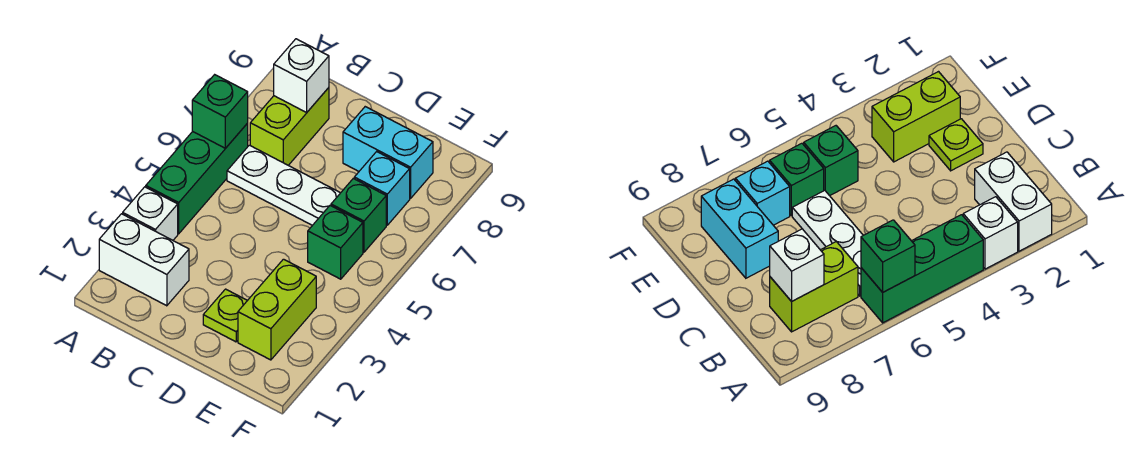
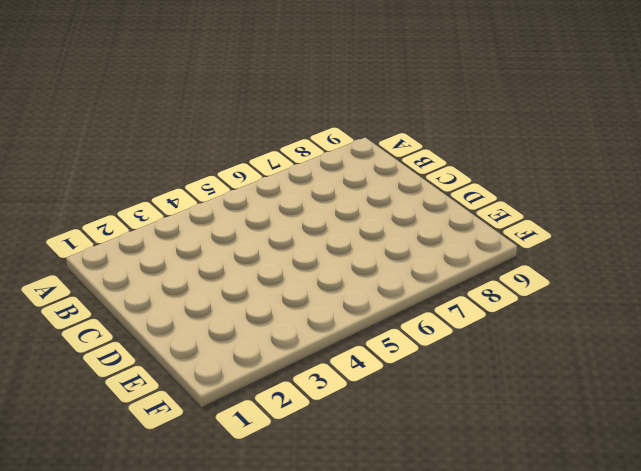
none -> white brick A2:B2 level 1
none -> white brick A3 level 1
none -> green brick A4:A6 level 1

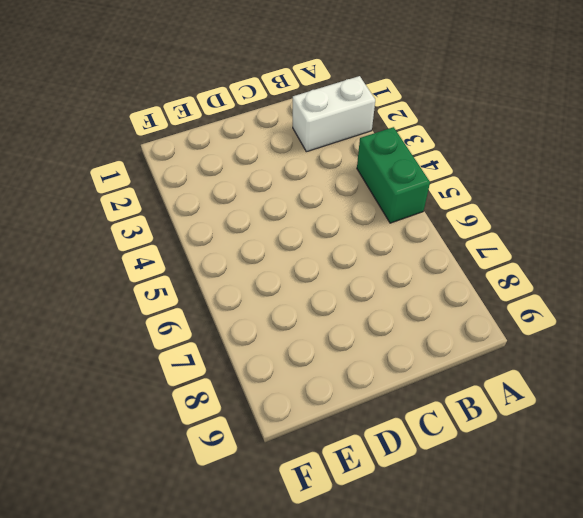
green brick A4:A5 level 1 -> green brick A4:A6 level 1
none -> white brick A3 level 1
none -> white plate B6:D6 level 1
none -> lime brick B7:B8 level 1

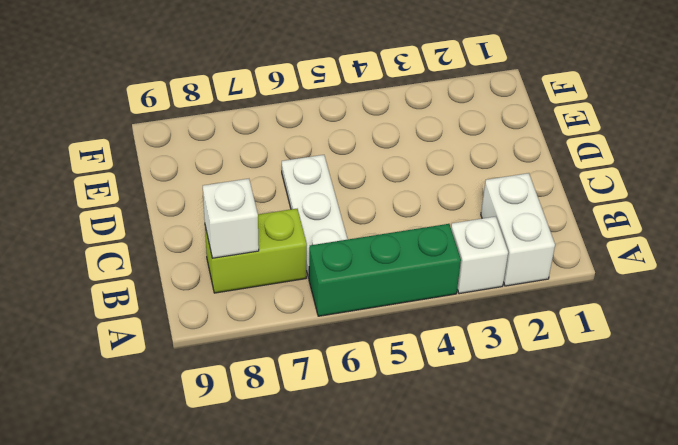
none -> lime plate D2 level 1
none -> cyan brick D8:E8 level 1
none -> lime brick E2:E3 level 1

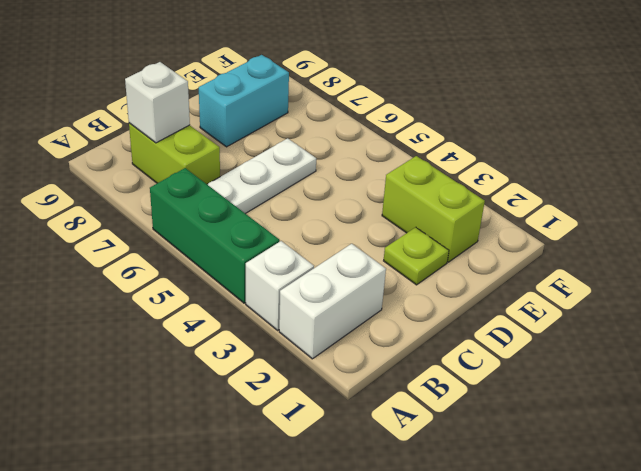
none -> green brick E5 level 1
none -> green brick E6 level 1
none -> cyan brick E7 level 1

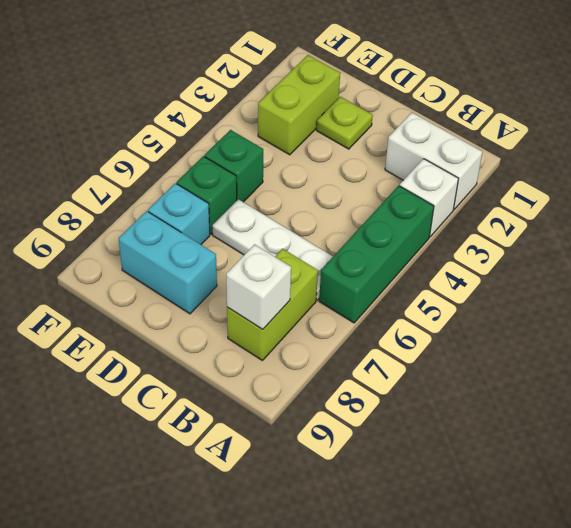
none -> green brick A6 level 2

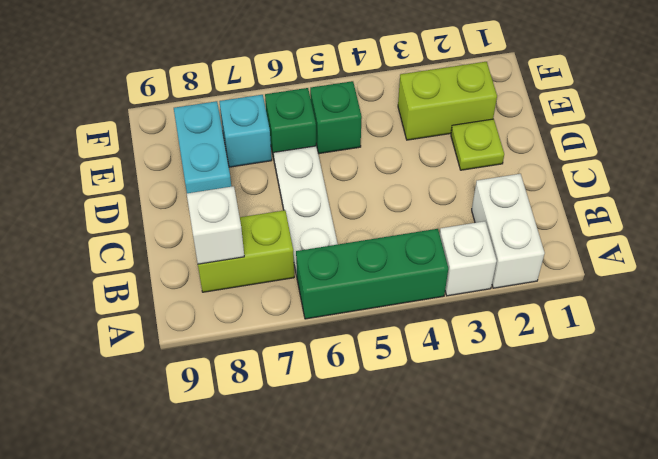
none -> green brick A6 level 2

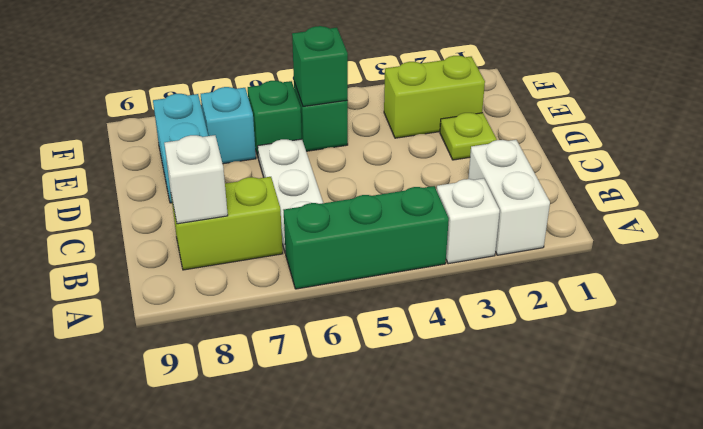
green brick E5 level 2 -> green brick A6 level 2

